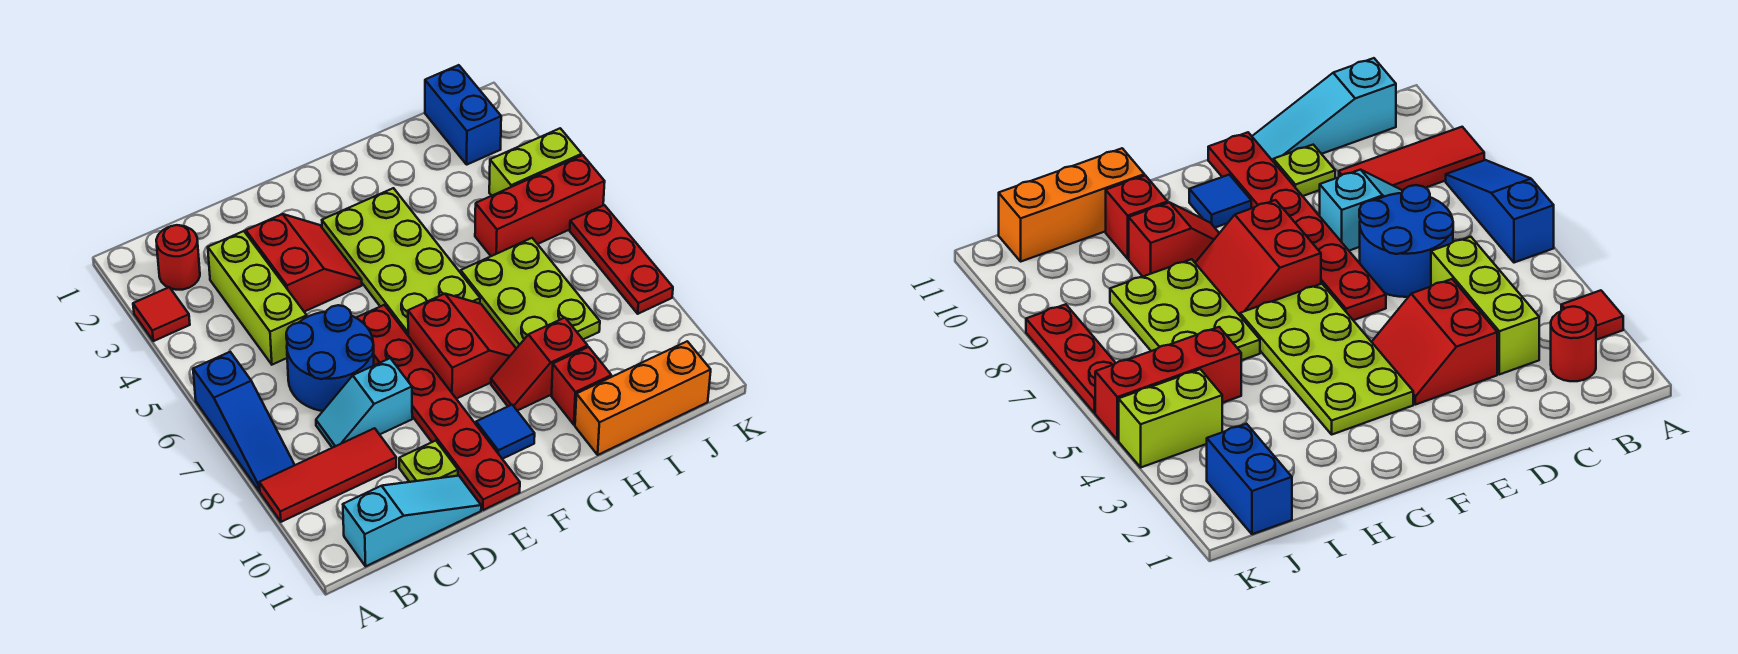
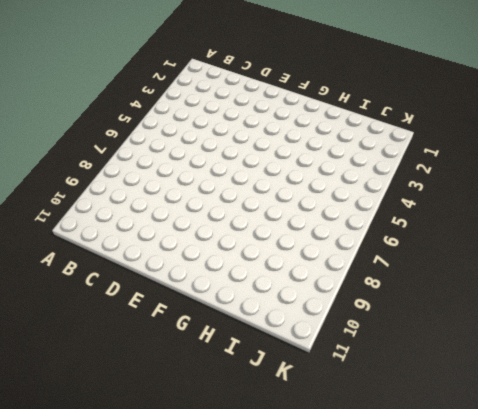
none -> red tile A3 level 1
none -> blue slope A6:A8 level 1 top 6
none -> red tile A9:C9 level 1

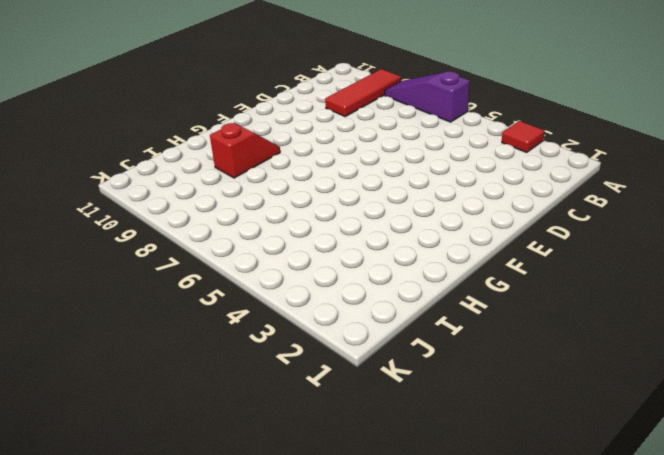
purple slope A6:A8 level 1 top 6 -> blue slope A6:A8 level 1 top 6
none -> red round brick B2 level 1
none -> cyan slope B11:D11 level 1 top B
none -> lime brick C3:C5 level 1

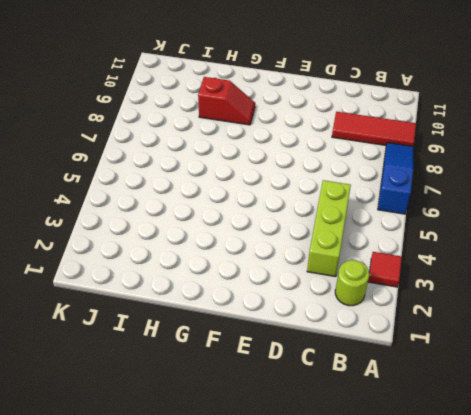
lime round brick B2 level 1 -> red round brick B2 level 1
none -> cyan slope B11:D11 level 1 top B
none -> blue round brick C6:D7 level 1
none -> cyan slope C8:D8 level 1 top D

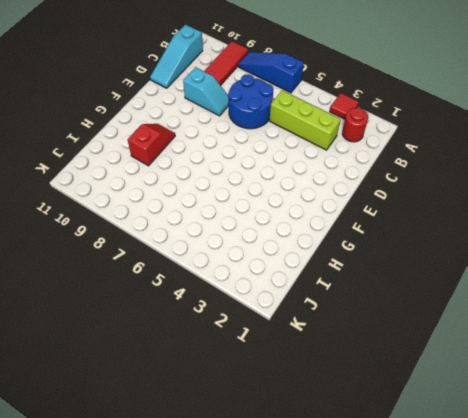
cyan slope D8:D9 level 1 top 9 -> cyan slope C8:D8 level 1 top D
none -> red slope D3:E4 level 1 top D
none -> lime plate D10 level 1
none -> red plate E6:E11 level 1

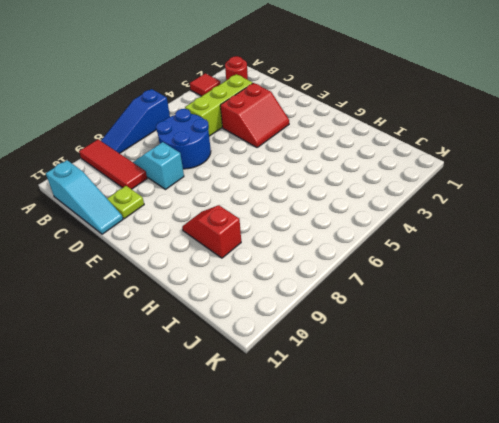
none -> red plate E6:E11 level 1
none -> lime plate F3:G6 level 1
none -> red slope F7:G8 level 1 top F

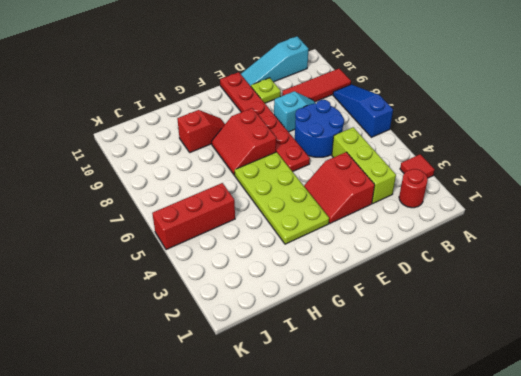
none -> blue tile F10 level 1
none -> lime plate H6:I8 level 1
none -> red brick H10 level 1

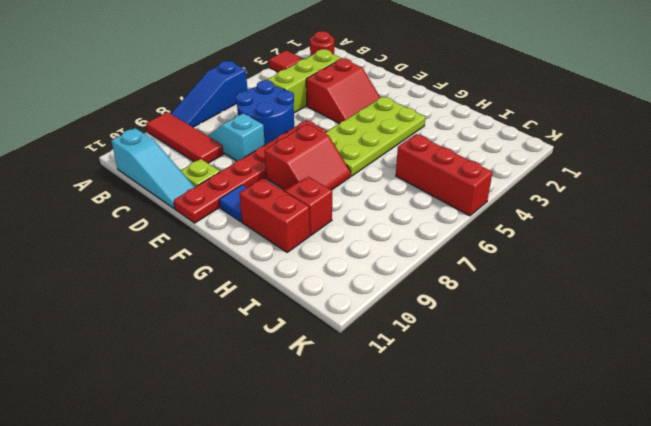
red brick G10:H10 level 1 -> red brick H10 level 1
none -> lime plate H6:I8 level 1
none -> orange brick H11:J11 level 1
none -> blue brick J1:J2 level 1

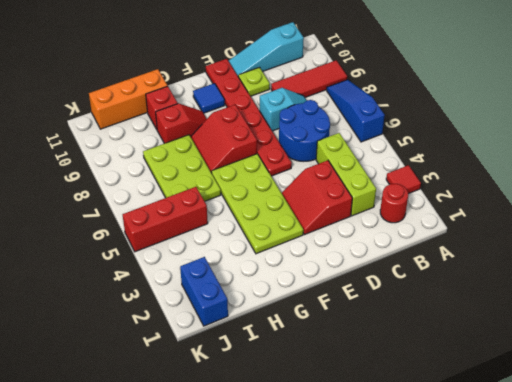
none -> lime brick J4:K4 level 1
none -> red plate K6:K8 level 1

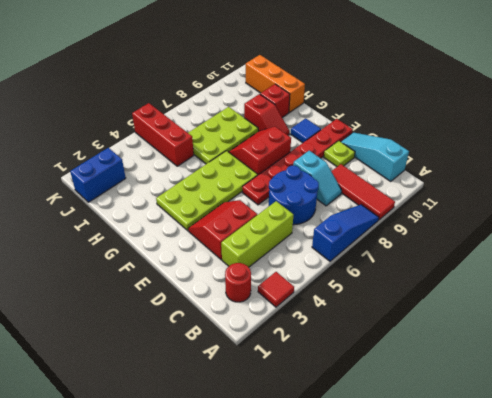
none -> lime brick J4:K4 level 1
none -> red plate K6:K8 level 1

